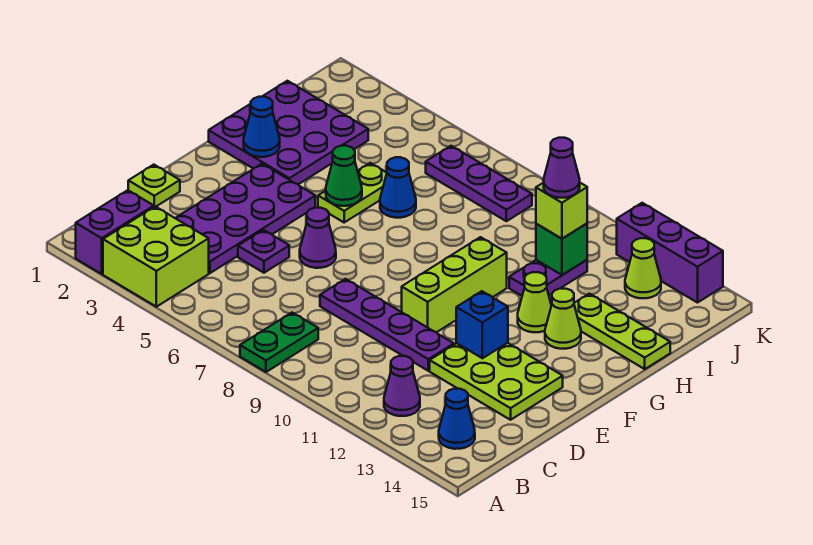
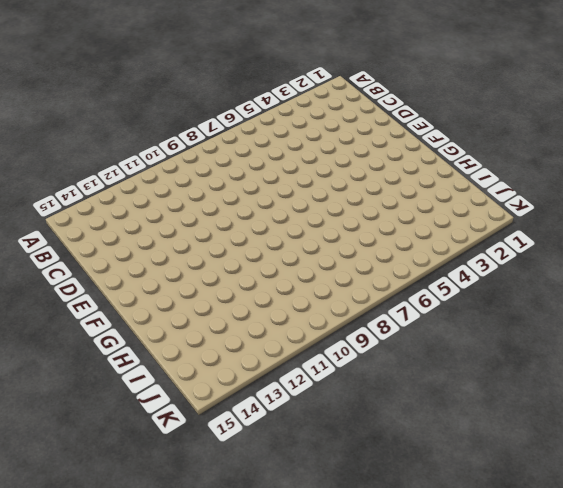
none -> purple brick A2:B2 level 1
none -> lime brick A3:B4 level 1
none -> green plate A8:B8 level 1

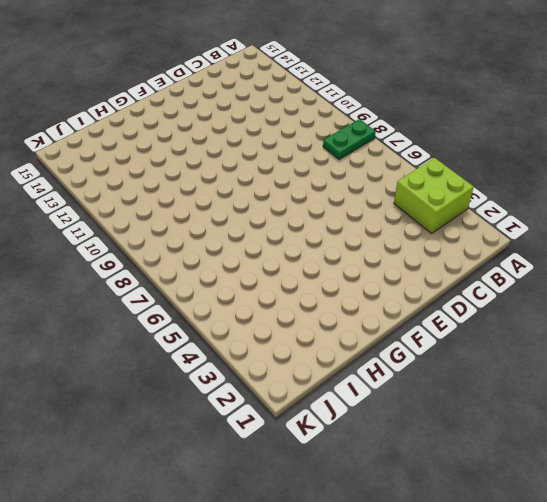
none -> purple brick A2:B2 level 1
none -> purple cone B12 level 1
none -> blue cone B14 level 1

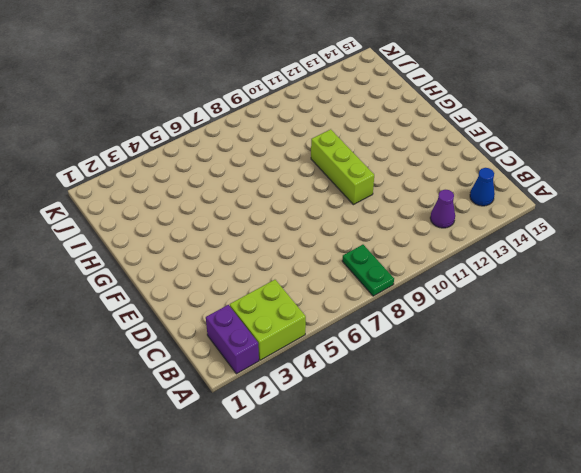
none -> purple plate C3:F4 level 1
none -> lime plate D1 level 1
none -> purple plate D5 level 1

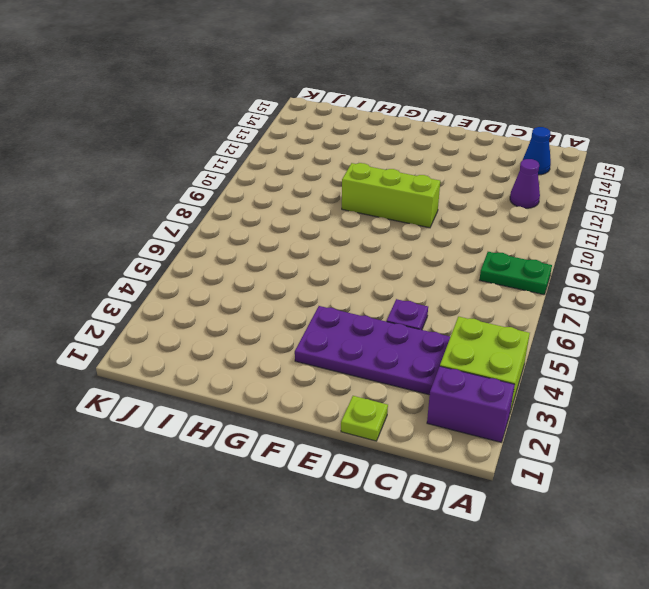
none -> purple plate D8:D11 level 1
none -> lime plate D12:E14 level 1
none -> purple cone E6 level 1

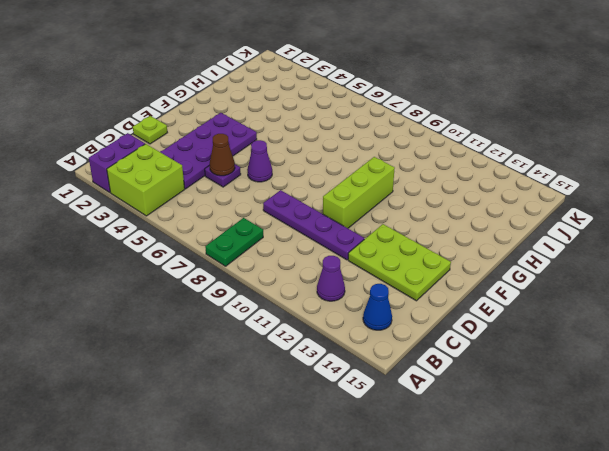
brown cone D5 level 2 -> none
none -> purple plate G1:I3 level 1
none -> lime plate G5:H5 level 1
none -> lime cone G12 level 1

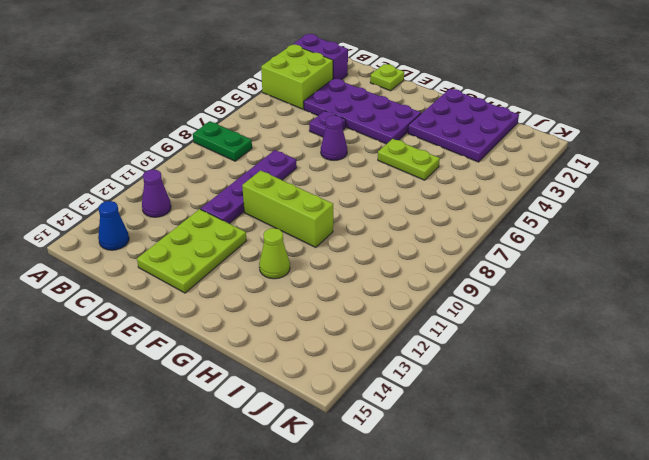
none -> lime cone G13 level 1
none -> blue cone H6 level 1
none -> purple plate H11:I11 level 1

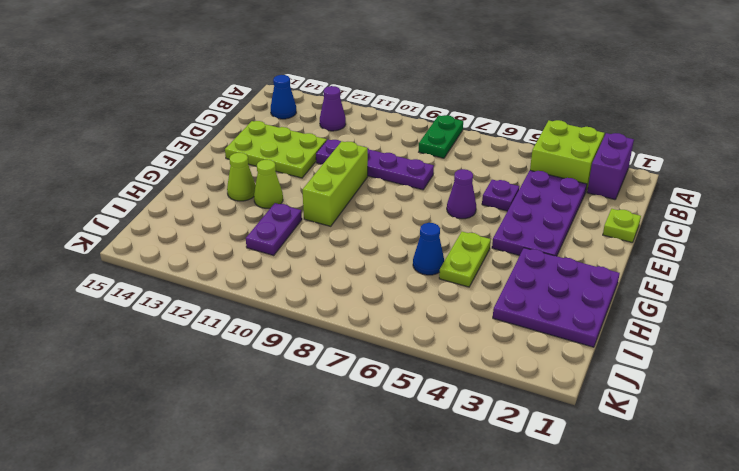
none -> lime plate H13:H15 level 1
none -> purple plate J6:J8 level 1
none -> lime cone J13 level 1

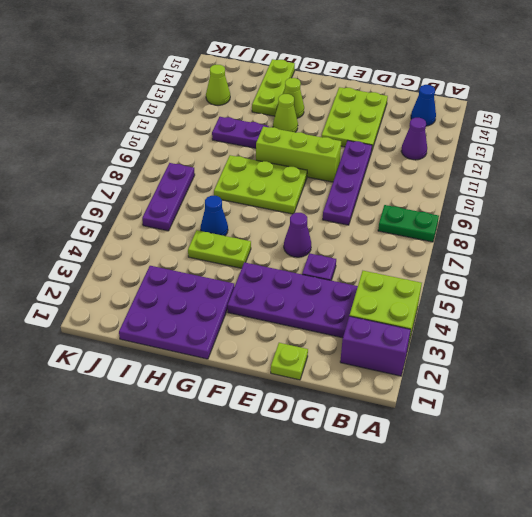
lime plate F8:H9 level 1 -> none
none -> purple brick K12:K14 level 1
none -> blue brick E12 level 2
none -> blue cone G2 level 2

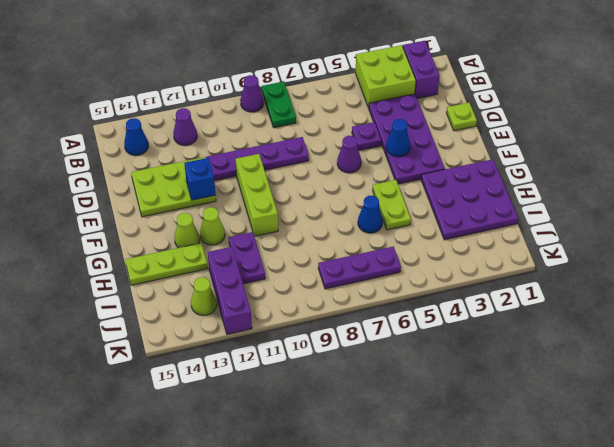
purple cone A9 level 1 -> purple cone I11 level 4
blue cone E4 level 2 -> blue cone G2 level 2
purple brick I12:K12 level 1 -> purple brick K12:K14 level 1
none -> green cone G5 level 2
none -> green brick I11 level 2
none -> lime brick I11 level 3

